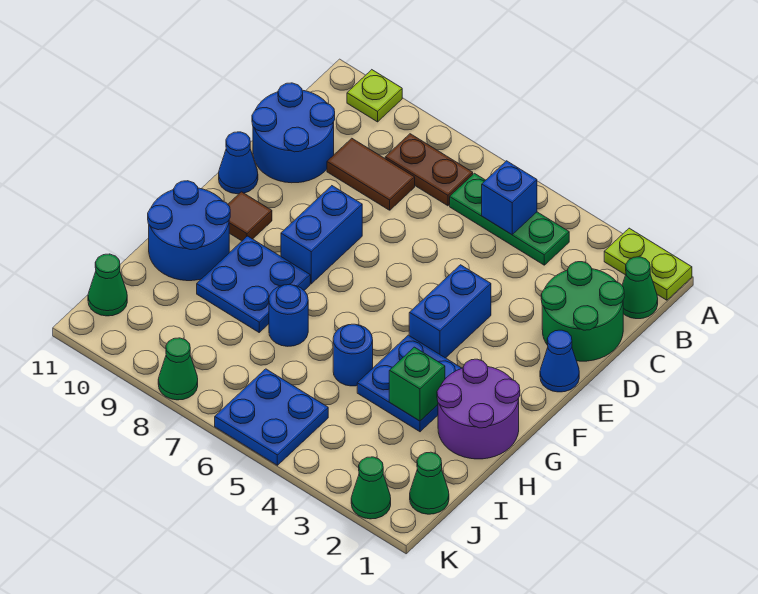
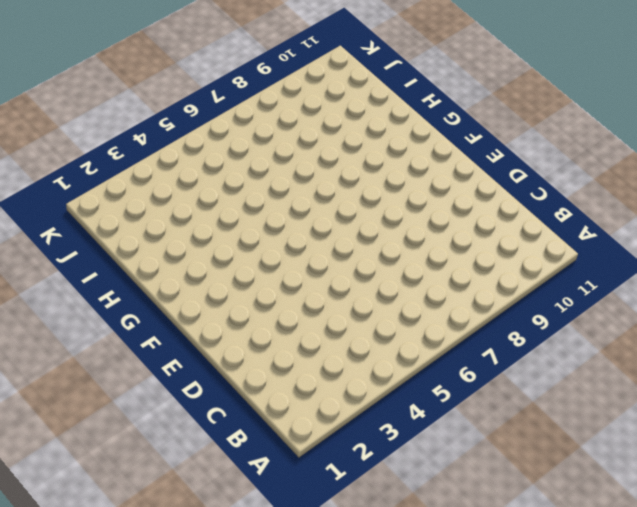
none -> lime plate A1:A2 level 1
none -> lime plate A10 level 1
none -> green cone B1 level 1

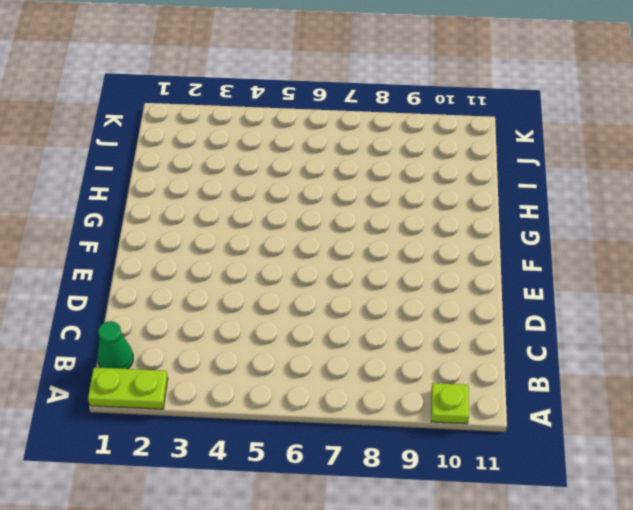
none -> green plate B4:B6 level 1
none -> brown plate B7:B8 level 1
none -> green round brick C1:D2 level 1

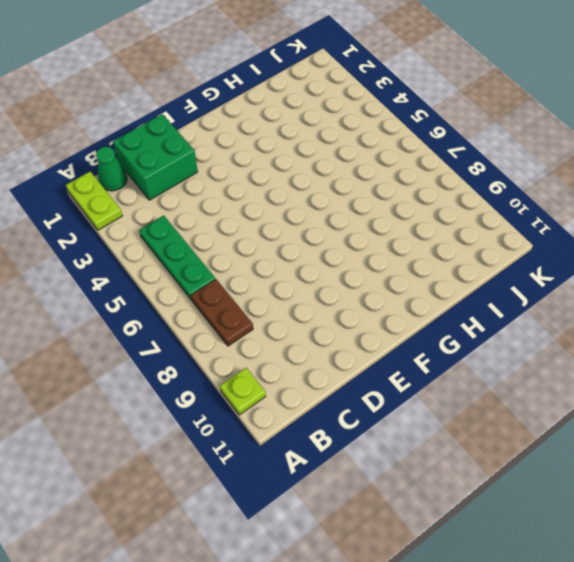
green brick C1:D2 level 1 -> green round brick C1:D2 level 1
none -> brown tile C8:C9 level 1
none -> blue round brick C10:D11 level 1
none -> blue cone E1 level 1

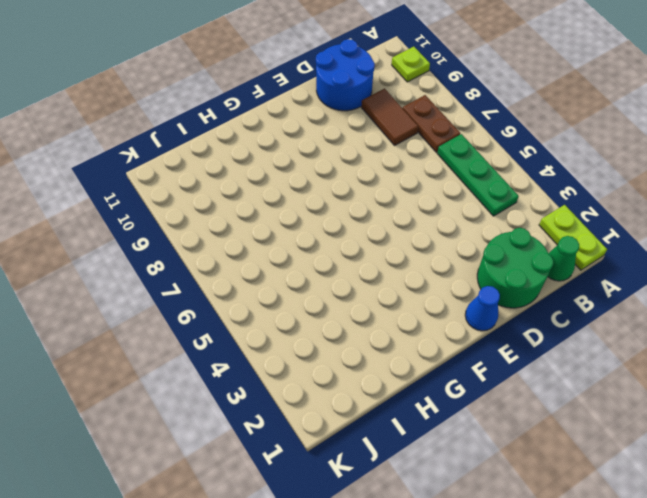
none -> blue brick E4:F4 level 1
none -> blue brick E8:F8 level 1
none -> blue cone E11 level 1

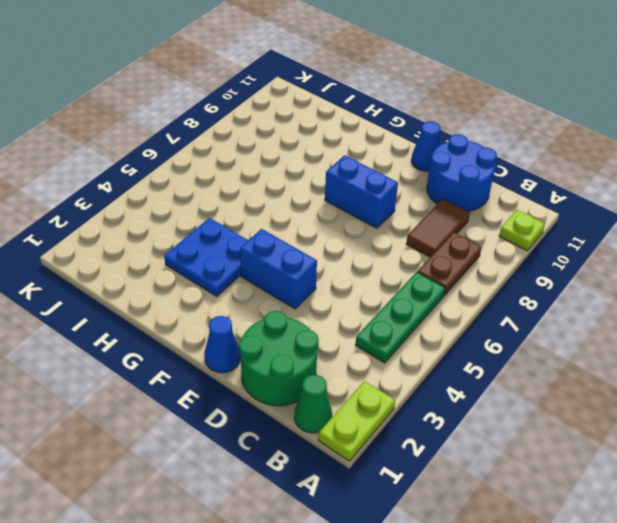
none -> brown tile F10 level 1
none -> purple round brick G1:H2 level 1
none -> blue plate G8:H9 level 1

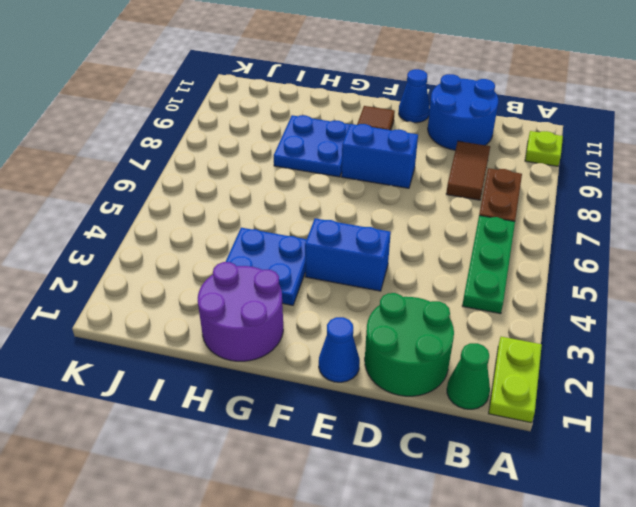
none -> blue round brick G10:H11 level 1
none -> blue round brick H5 level 1
none -> blue round brick H7 level 1

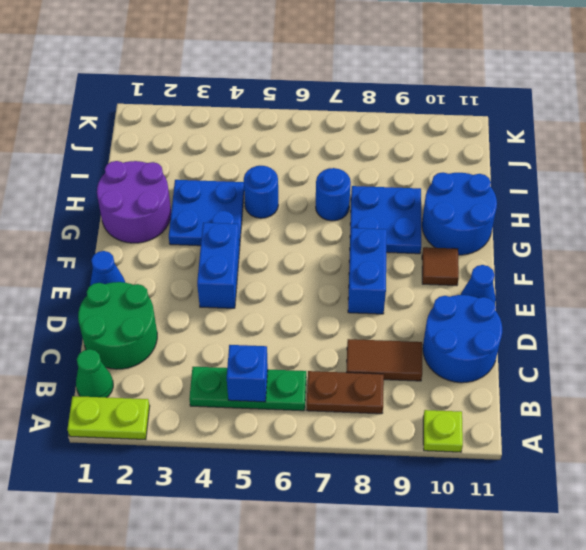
none -> green cone J1 level 1
none -> blue plate J5:K6 level 1
none -> green cone J11 level 1

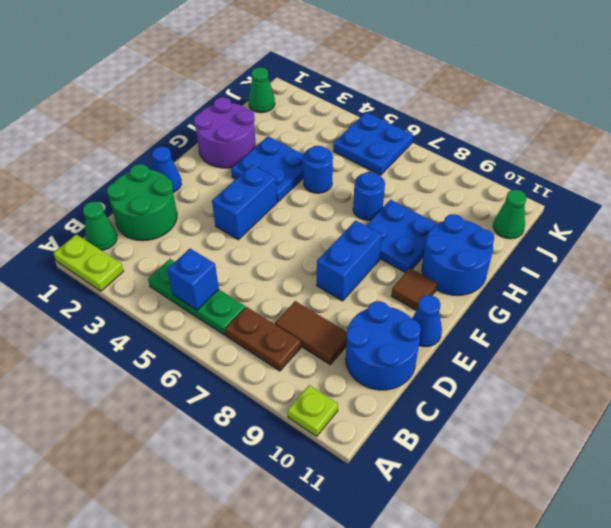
none -> green cone K2 level 1
none -> green cone K8 level 1
none -> green brick H3 level 2

